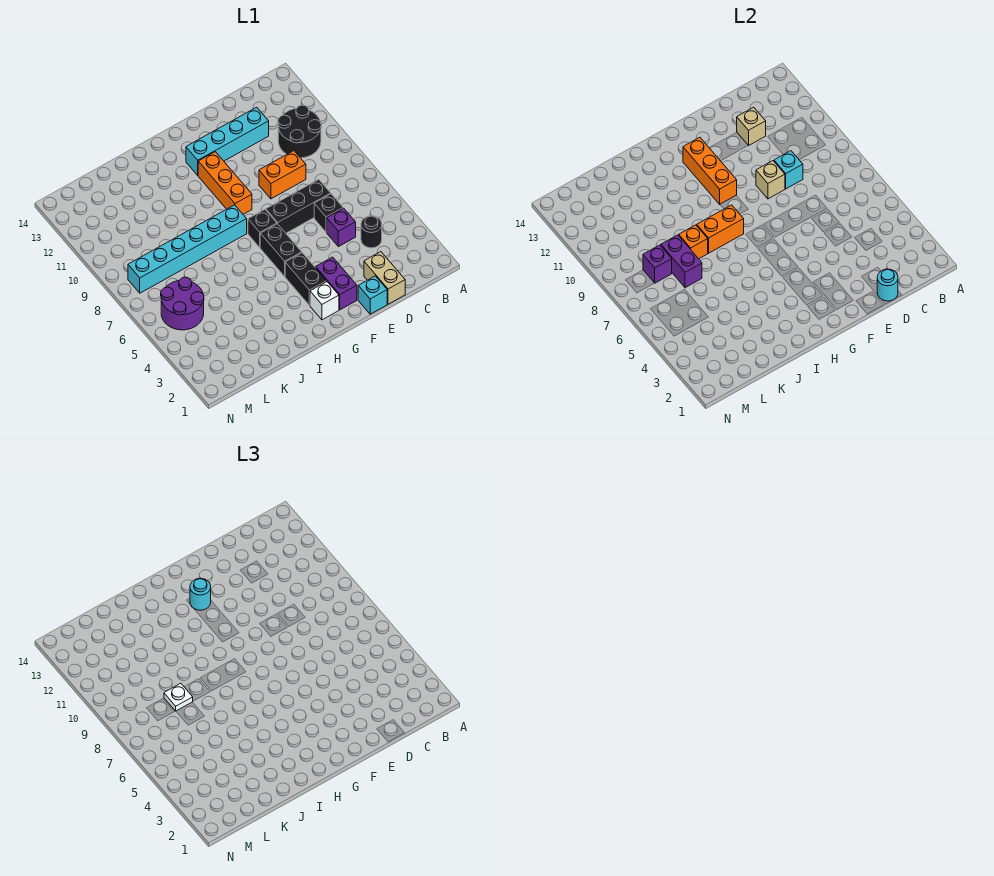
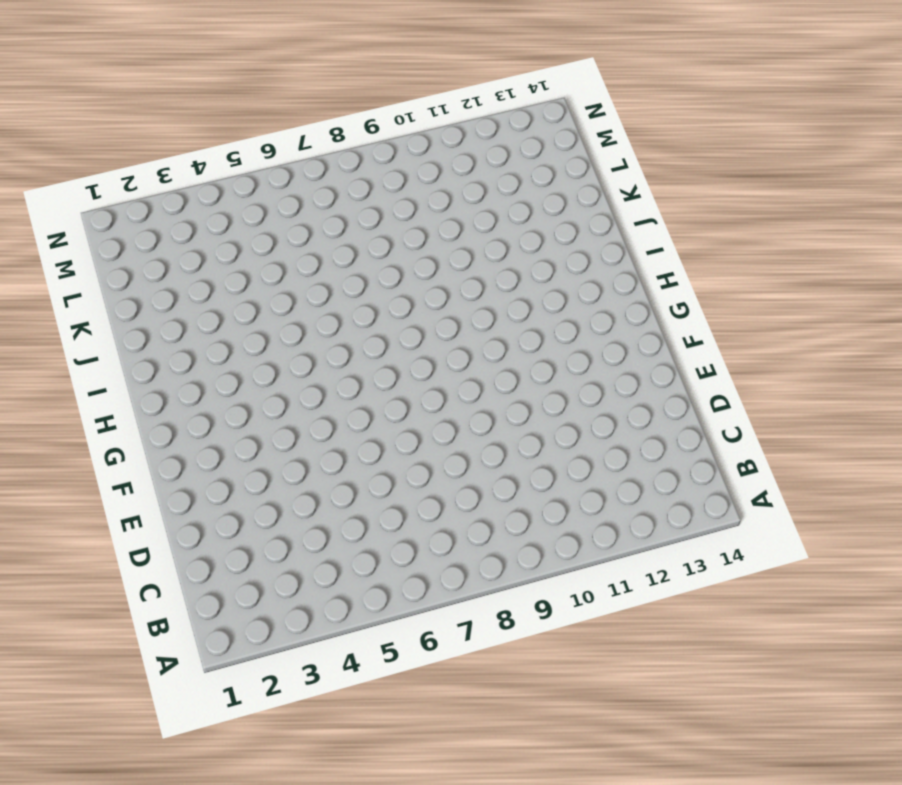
none -> black round brick B10:C11 level 1
none -> black round brick C4 level 1
none -> tan brick D1:D2 level 1

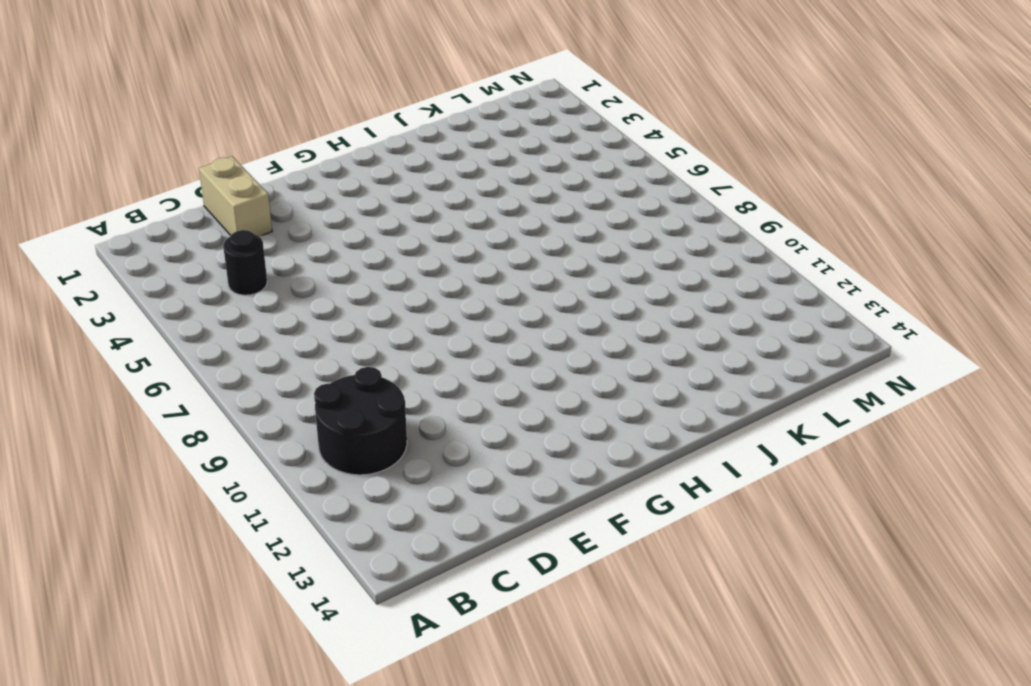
none -> purple brick D5 level 1
none -> black brick D6 level 1
none -> black brick D7:F7 level 1

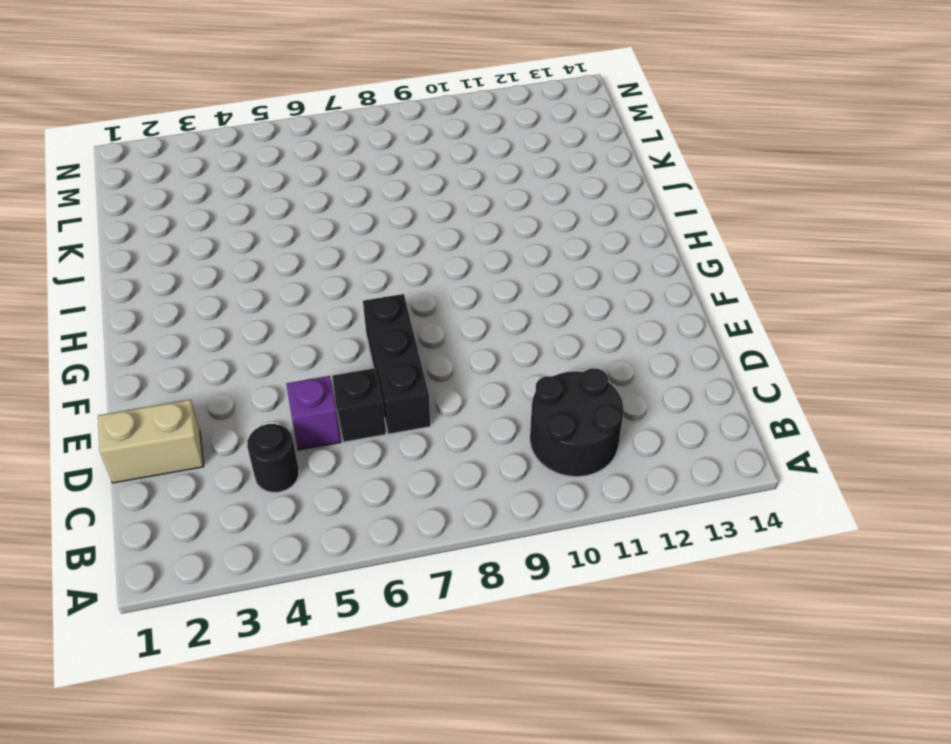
none -> orange brick D9:E9 level 1
none -> cyan brick D12:G12 level 1
none -> cyan brick E1 level 1

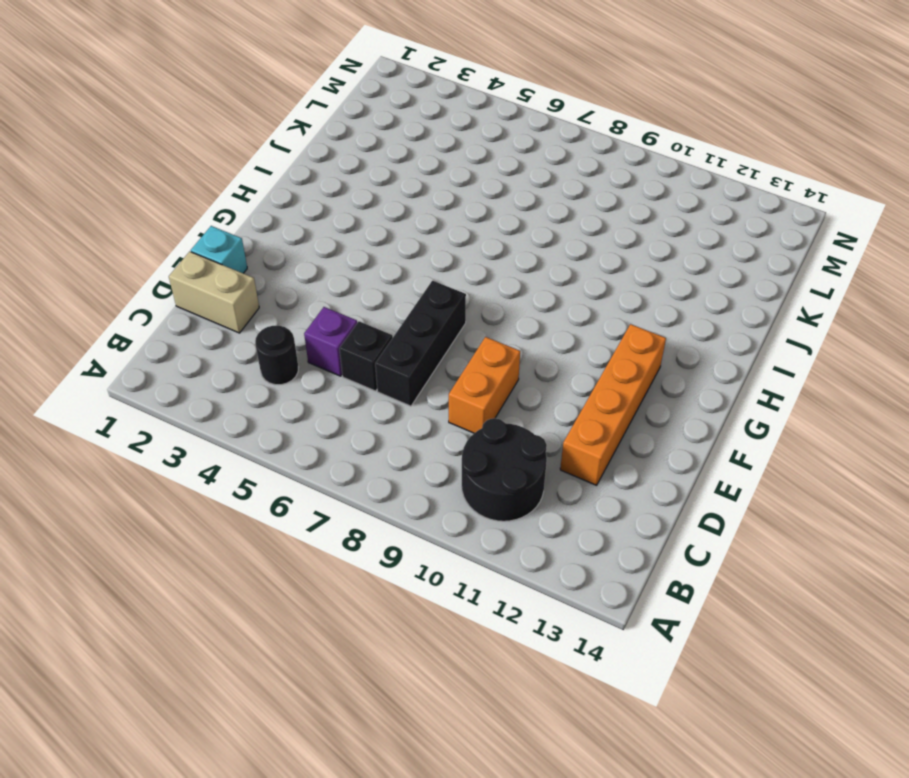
orange brick D12:G12 level 1 -> cyan brick D12:G12 level 1
none -> purple brick F2:F3 level 1
none -> white brick G2 level 1
none -> black brick G3:G4 level 1

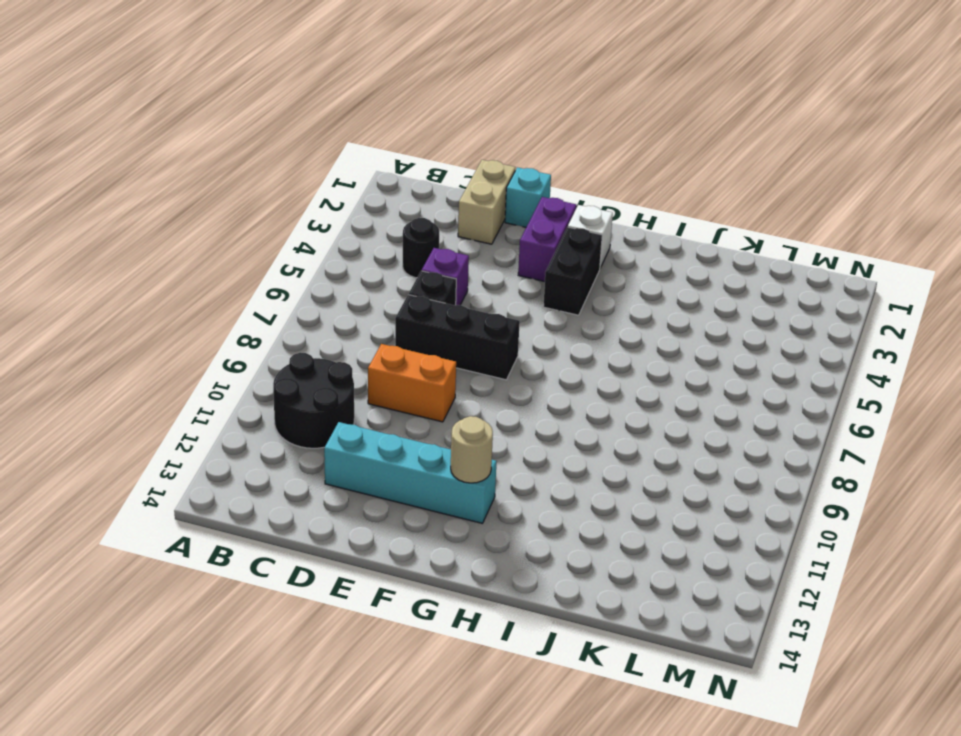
tan round brick G12 level 2 -> orange brick G10:G12 level 2
none -> black brick G5:G6 level 1
none -> black brick G7 level 1
none -> orange brick G9:G11 level 1

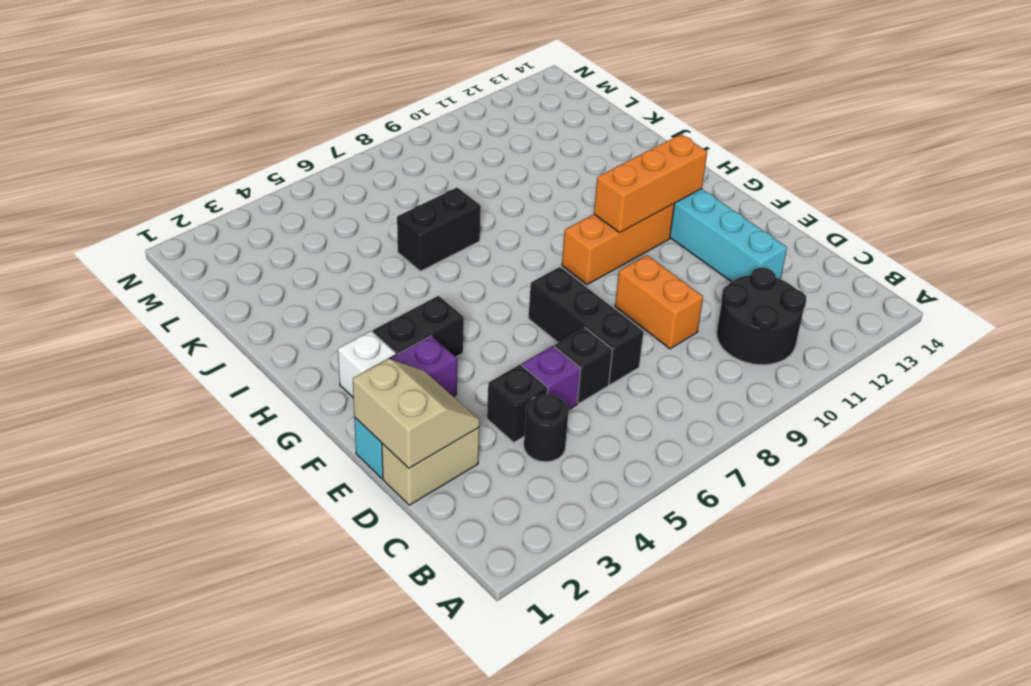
tan slope D1:E2 level 2 top 1 -> cyan round brick D1 level 2
black brick D4 level 1 -> black brick G7 level 1
black brick J6:J7 level 1 -> black brick G5:G6 level 1
none -> cyan brick H8:M8 level 1
none -> purple round brick L5:M6 level 1
none -> cyan brick D9 level 2

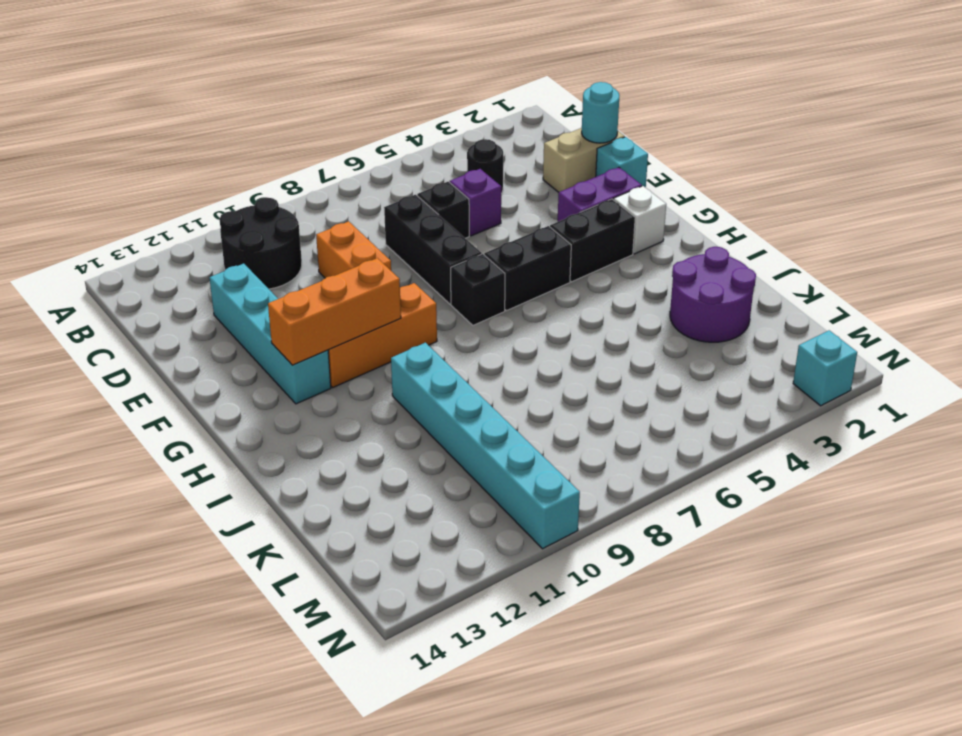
cyan brick I10:N10 level 1 -> cyan brick H8:M8 level 1
purple round brick J2:K3 level 1 -> purple round brick L5:M6 level 1
cyan brick N2 level 1 -> cyan brick D9 level 2
none -> tan brick D12 level 2
none -> tan brick E9 level 2
none -> orange brick H8:I8 level 2

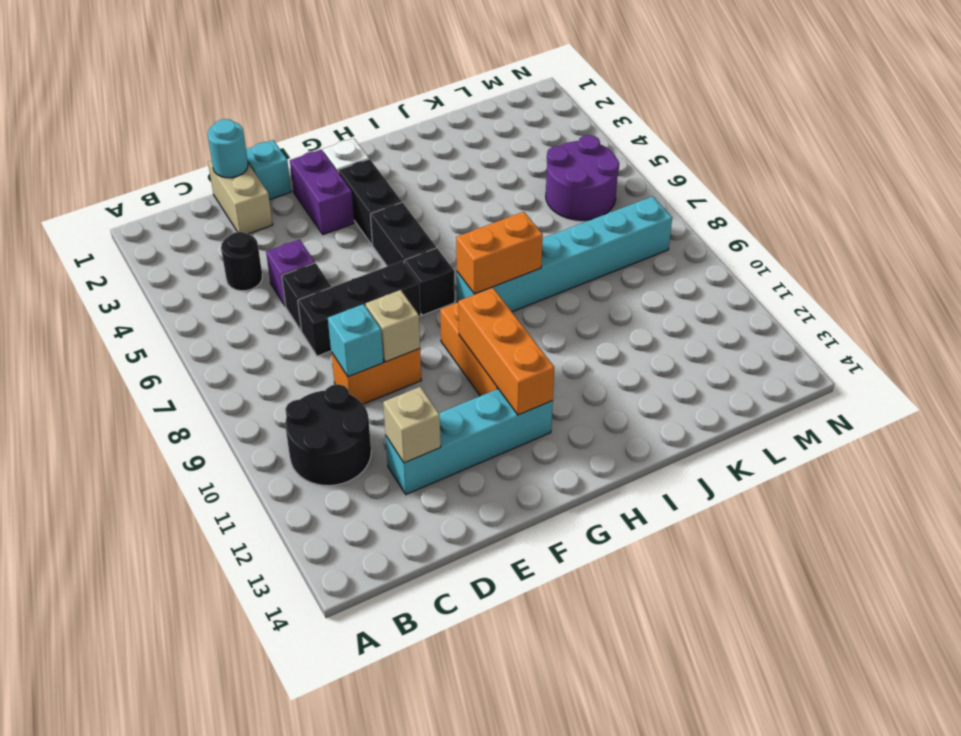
none -> orange brick J8 level 2
none -> purple brick K7:K8 level 2
none -> purple brick L8 level 2

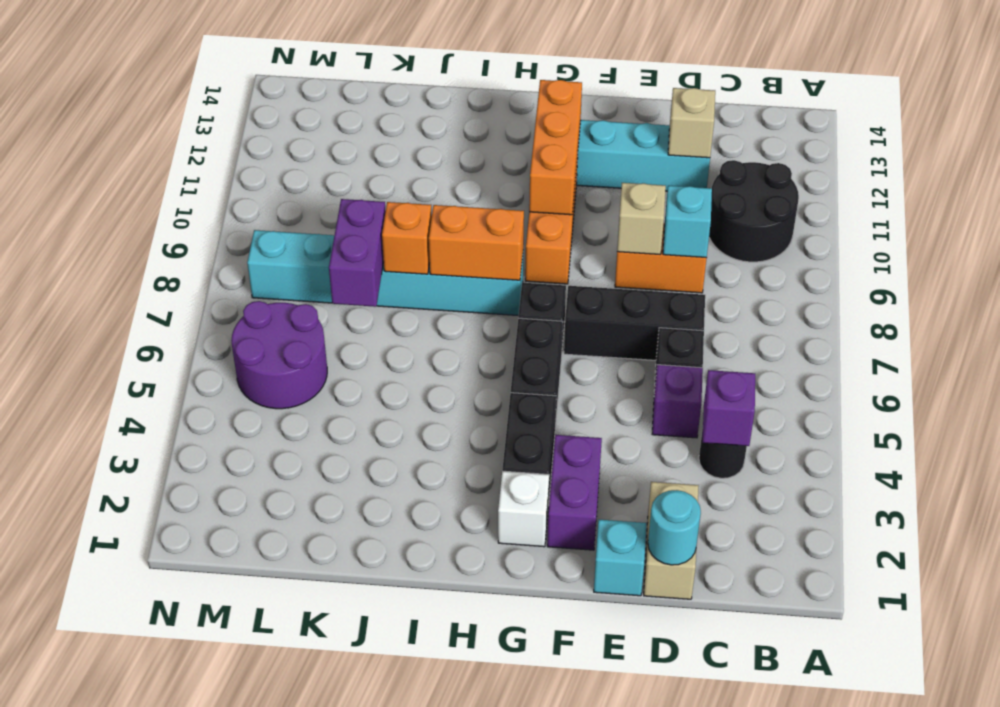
purple brick C4 level 2 -> purple brick L8 level 2
none -> cyan round brick G12 level 3
none -> white plate K8 level 3

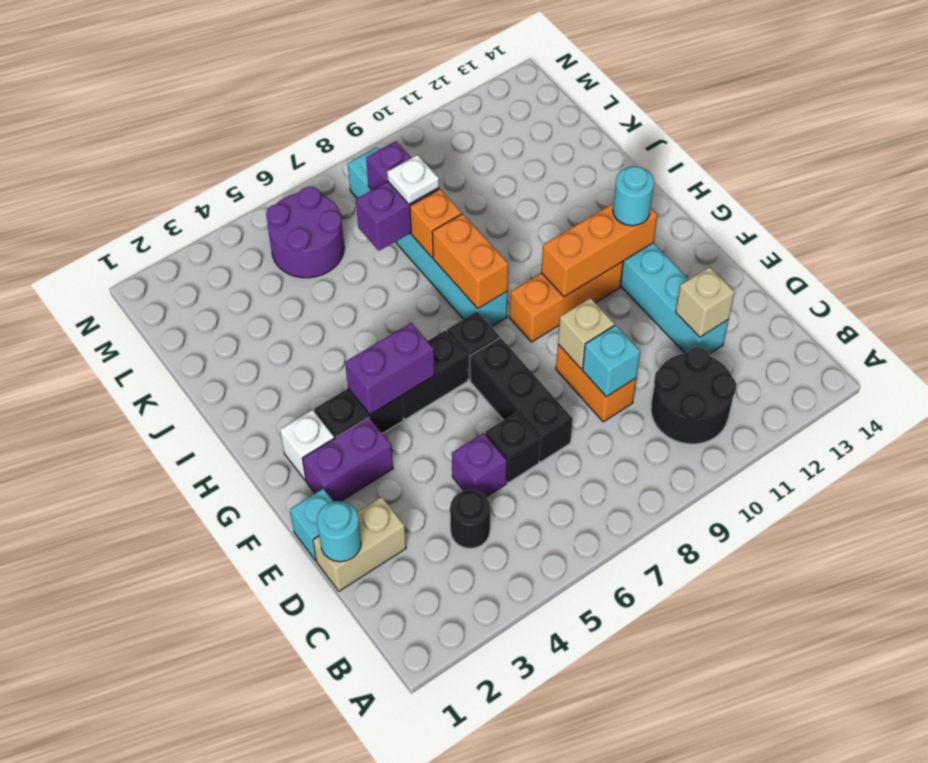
purple brick G4:G5 level 2 -> none

